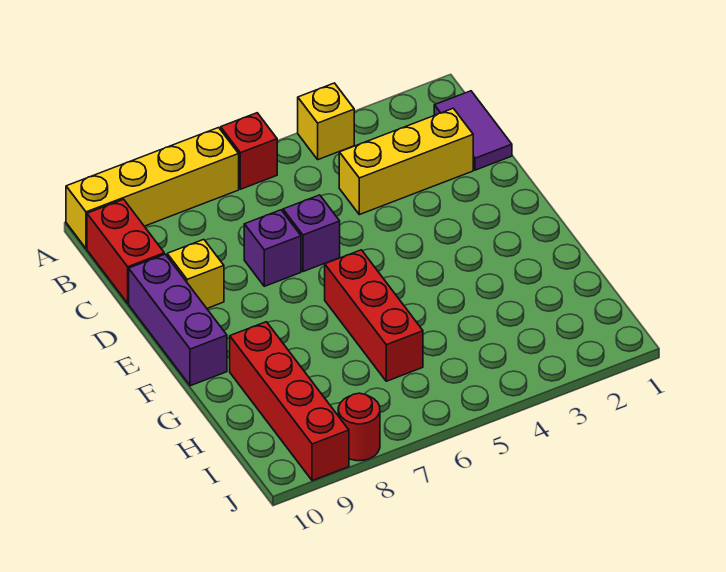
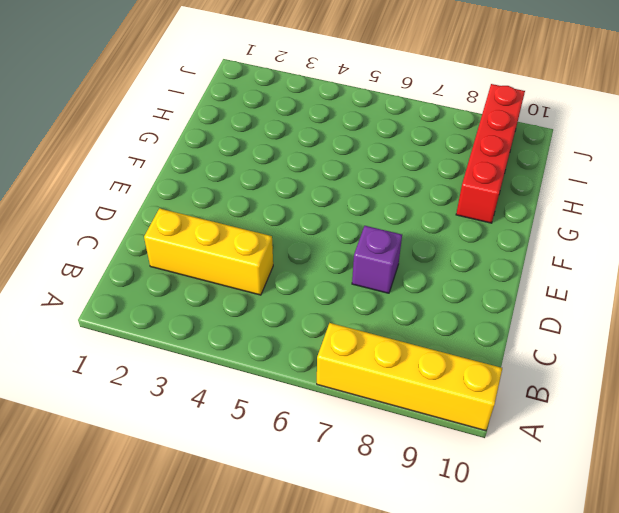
none -> yellow brick A4 level 1
none -> red brick A6 level 1
none -> purple tile B1:C1 level 1

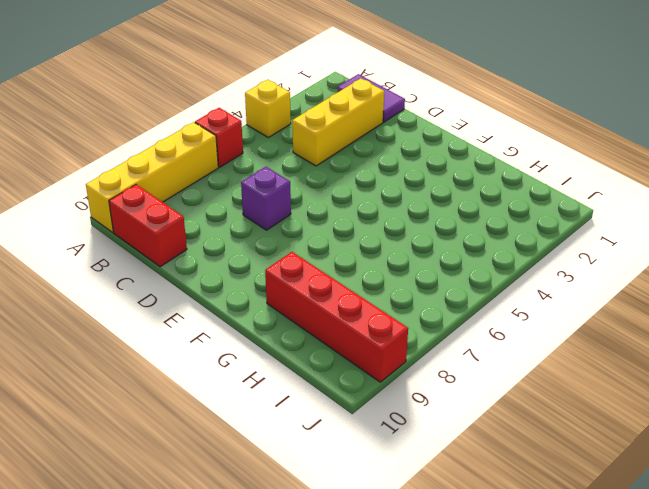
none -> purple brick D6 level 1
none -> yellow brick D9 level 1
none -> purple brick D10:F10 level 1

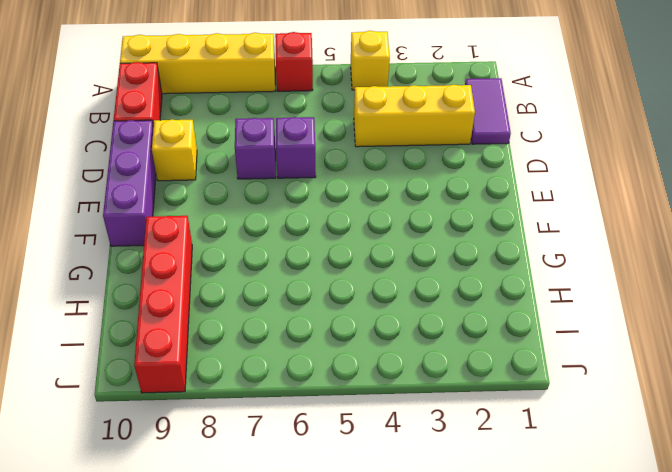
none -> red brick F6:H6 level 1
none -> red round brick J8 level 1

